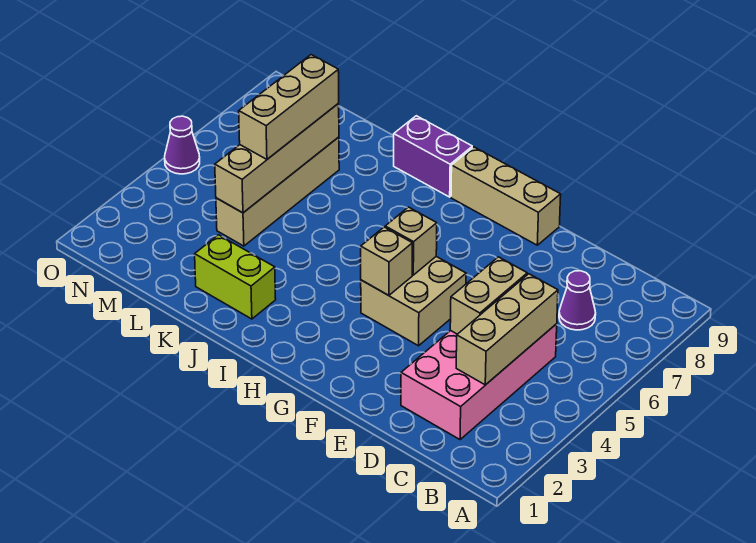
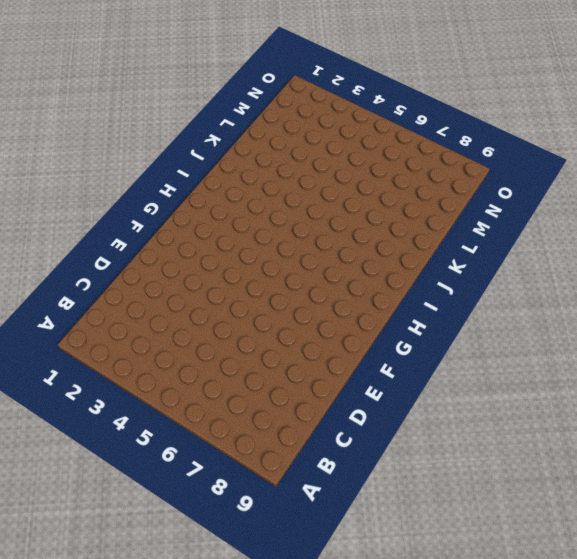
none -> pink brick C2:D5 level 1
none -> purple cone C7 level 1
none -> tan brick F4:G5 level 1

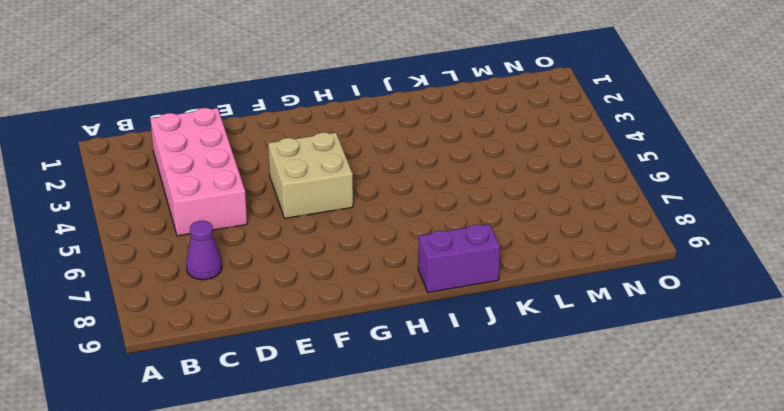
none -> tan brick F9:H9 level 1
none -> lime brick J2:K2 level 1
none -> tan brick L4:L7 level 1

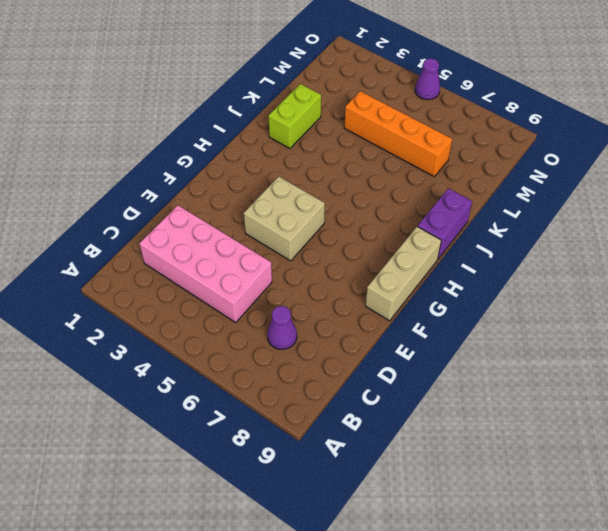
orange brick L4:L7 level 1 -> tan brick L4:L7 level 1
none -> tan brick C3:C5 level 2
none -> tan brick D4:D5 level 2
none -> tan brick G4 level 2

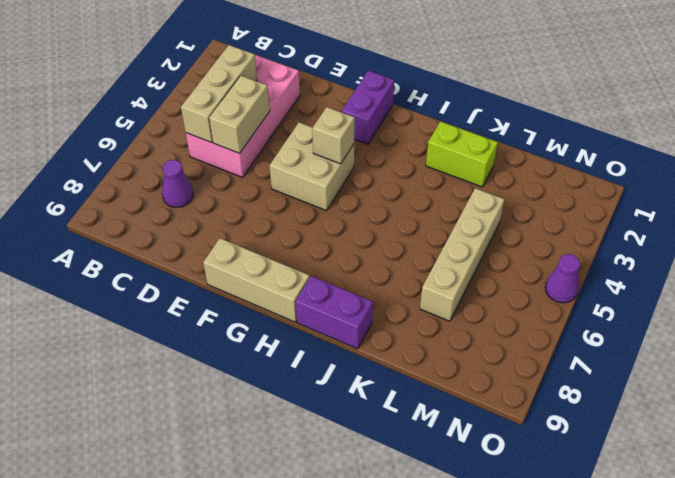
purple brick G1:G2 level 1 -> none
none -> tan brick G5 level 2
none -> tan brick L4:L7 level 2
none -> tan brick L5:L7 level 3

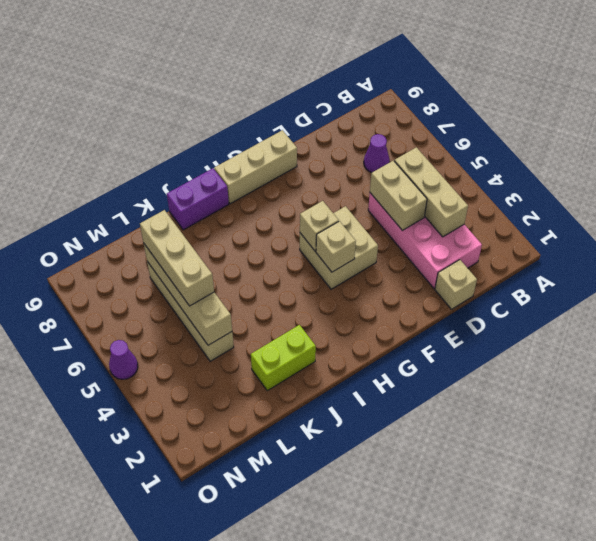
tan brick D1 level 1 -> none

